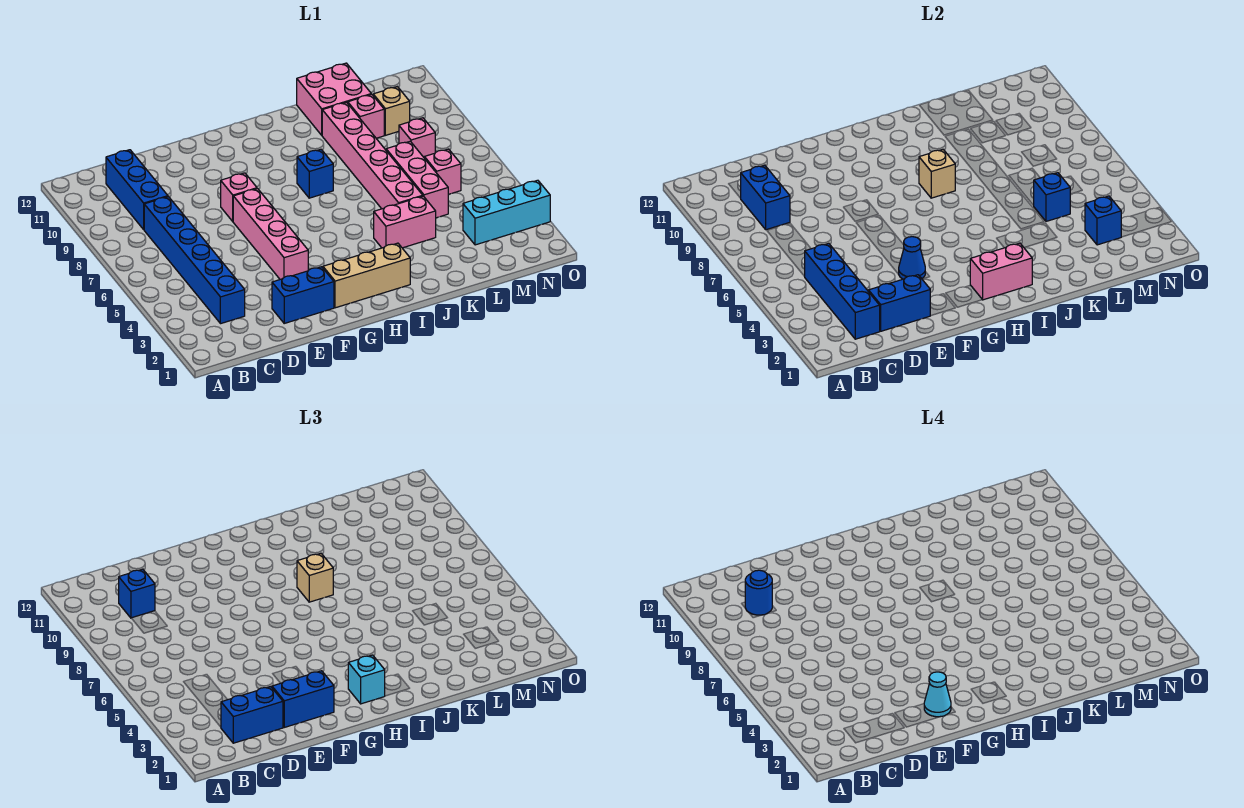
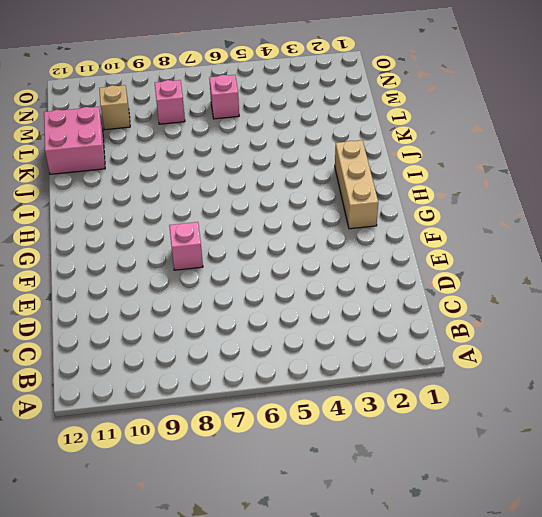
none -> blue brick C3:C8 level 1
none -> blue brick C9:C11 level 1
none -> blue brick E2:F2 level 1
none -> pink brick F4:F7 level 1

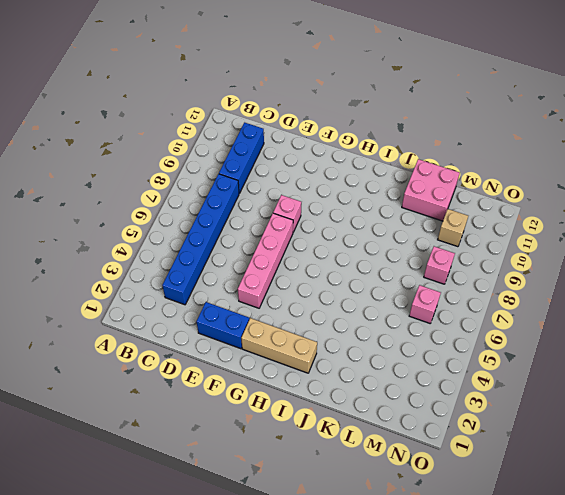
none -> blue brick I8 level 1
none -> pink brick J4:K4 level 1
none -> pink brick K5:K10 level 1
none -> pink brick L5:L7 level 1

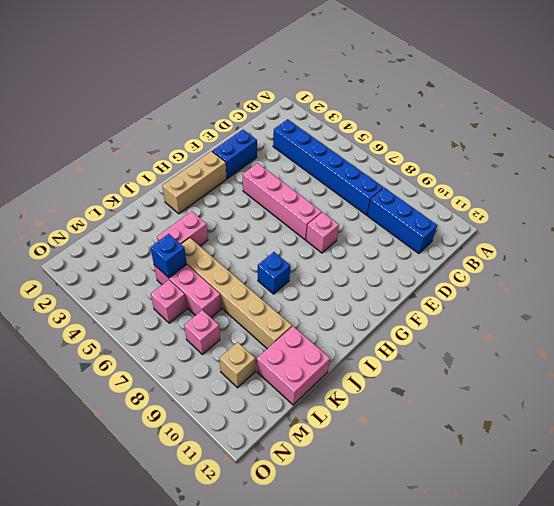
tan brick K5:K10 level 1 -> pink brick K5:K10 level 1
none -> pink brick L10 level 1
none -> cyan brick M3:O3 level 1
none -> blue brick C2:C5 level 2
none -> blue brick C9:C10 level 2

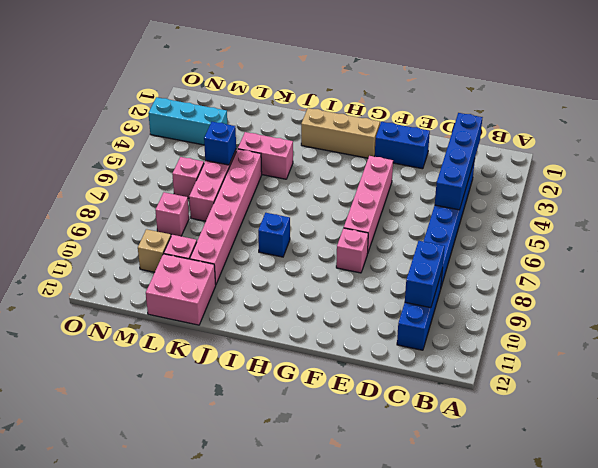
none -> blue brick D2:E2 level 2
none -> blue cone F4 level 2
none -> pink brick H2:I2 level 2
none -> tan brick I8 level 2

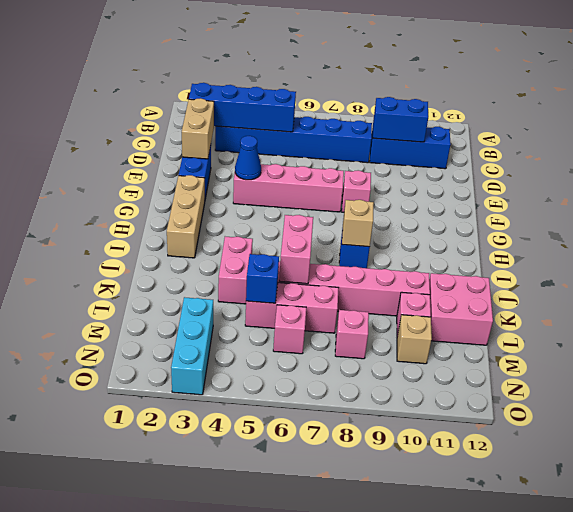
tan brick D2:E2 level 2 -> blue brick D2:E2 level 2
pink brick J6:K6 level 2 -> pink brick H2:I2 level 2
none -> blue brick M3 level 2
none -> blue brick C2:D2 level 3
none -> blue brick C10 level 3
none -> blue brick E2:F2 level 3

